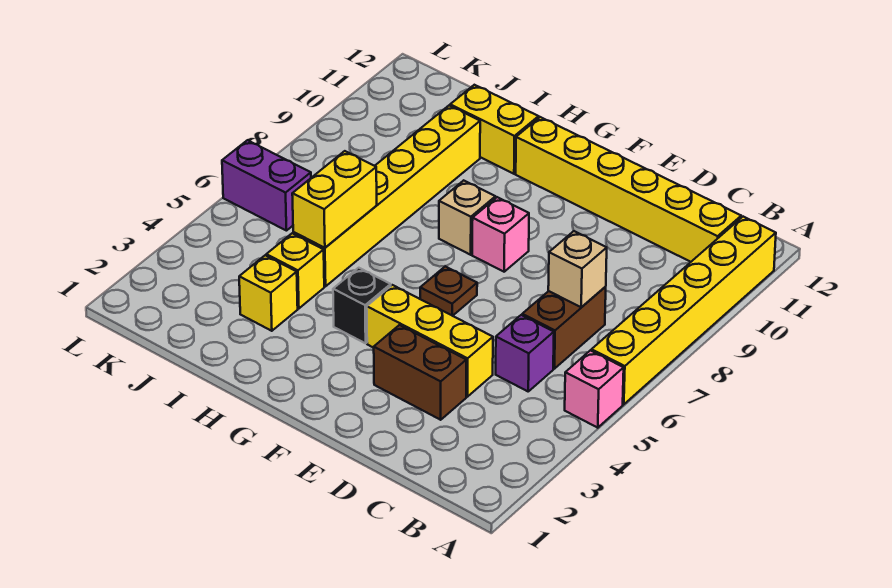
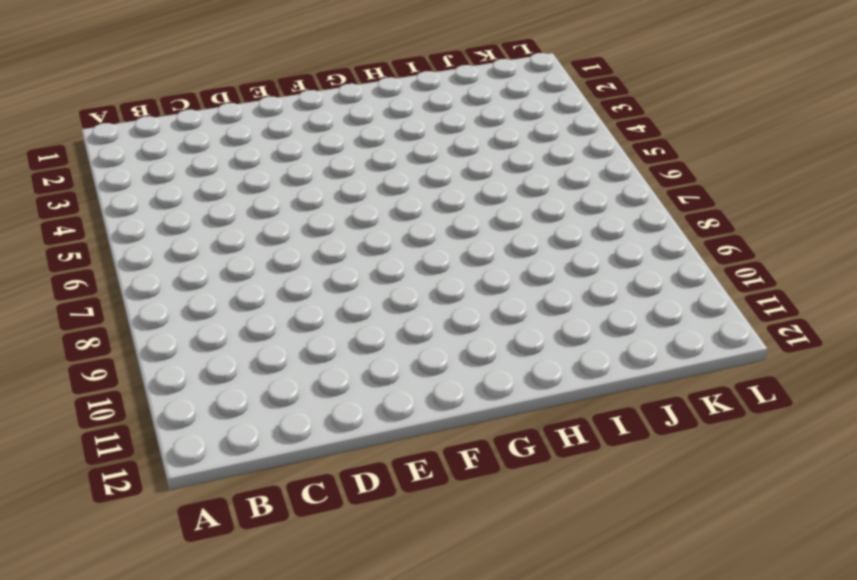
none -> pink brick A5 level 1
none -> yellow brick A6:A11 level 1
none -> yellow brick B11:G11 level 1

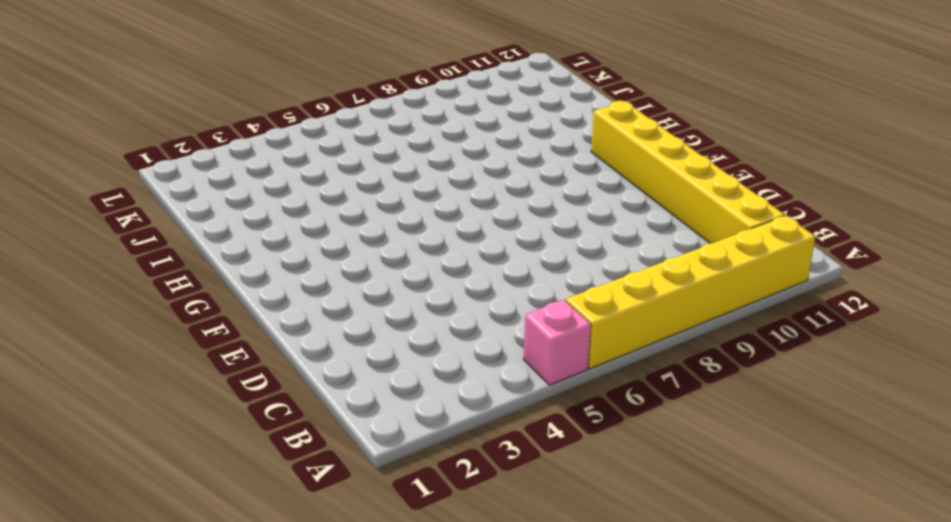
none -> purple brick C5 level 1
none -> brown brick C6:C7 level 1
none -> brown brick D3:E3 level 1

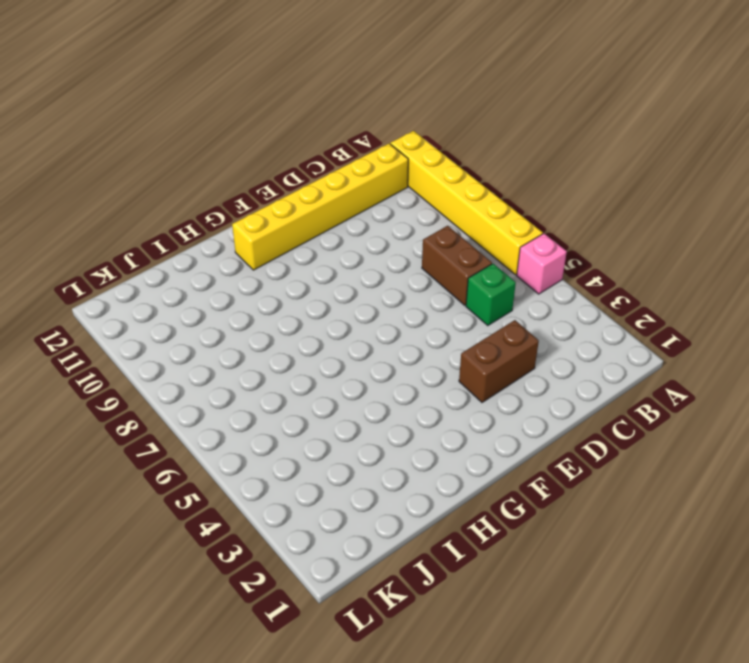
green brick C5 level 1 -> purple brick C5 level 1
none -> yellow brick D4:F4 level 1
none -> brown plate F6 level 1
none -> pink brick F8 level 1

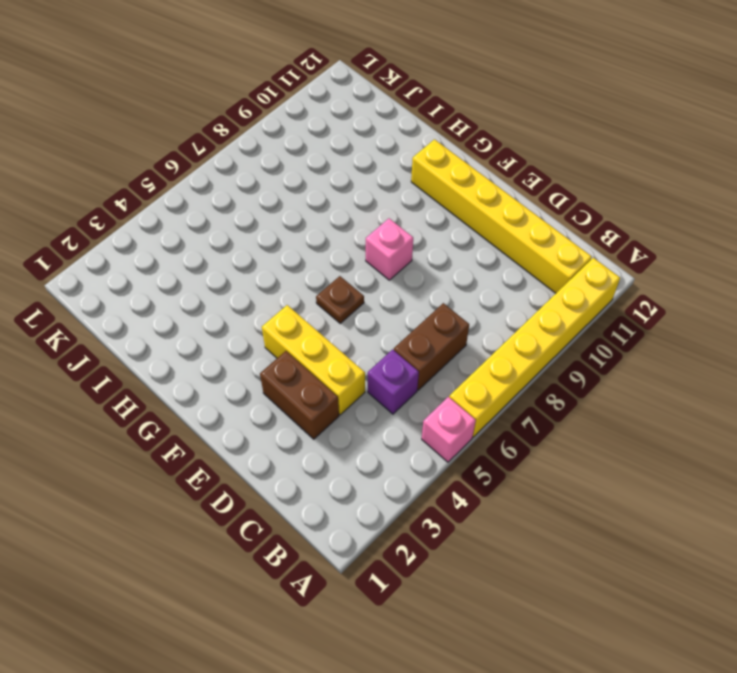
none -> black brick G4 level 1
none -> tan brick G8 level 1
none -> yellow brick H11:I11 level 1

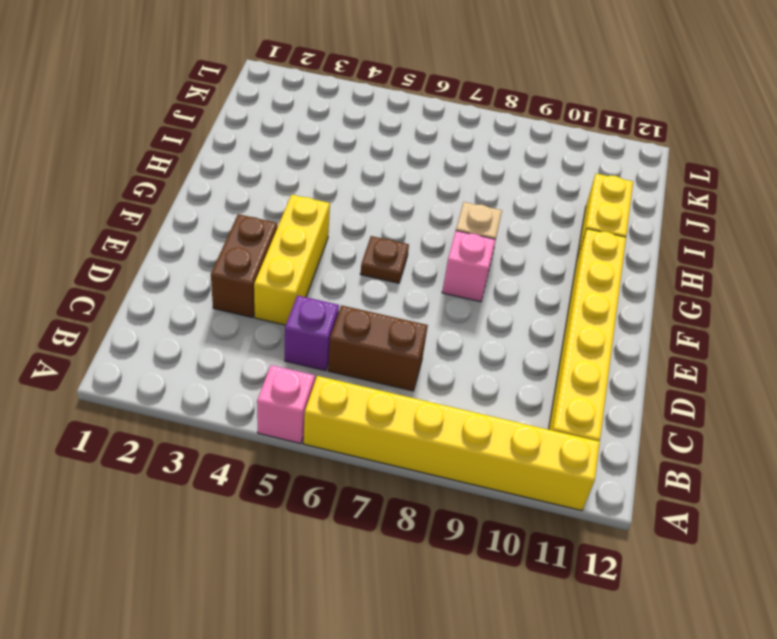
none -> black brick G4 level 1
none -> yellow brick I3 level 1
none -> yellow brick I4 level 1

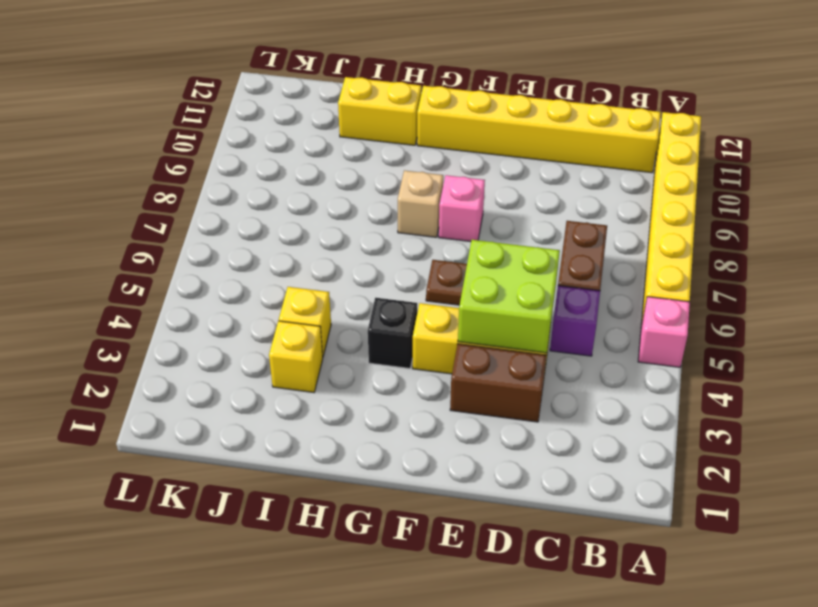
lime brick D4:E5 level 2 -> none
none -> yellow brick I5:I10 level 1
none -> purple brick K6:L6 level 1
none -> tan brick C7 level 2

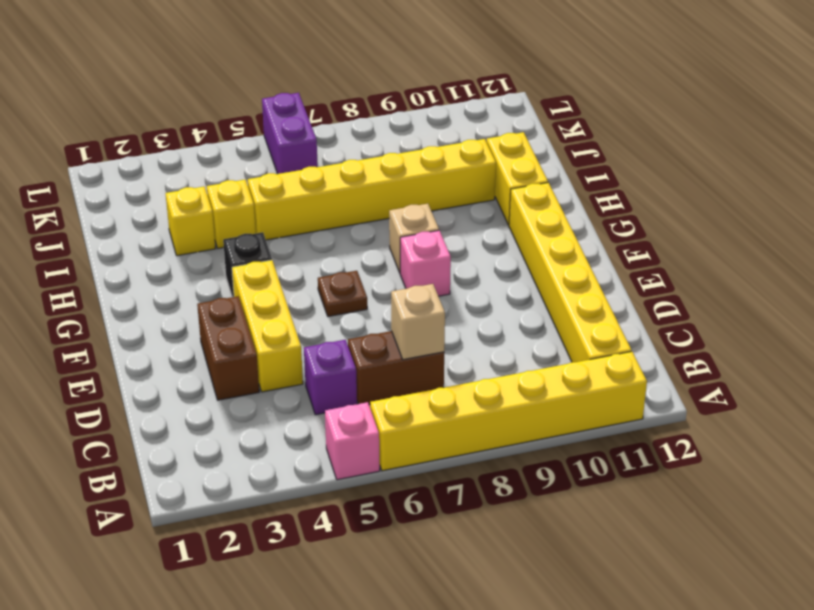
none -> yellow brick I5:I6 level 2

